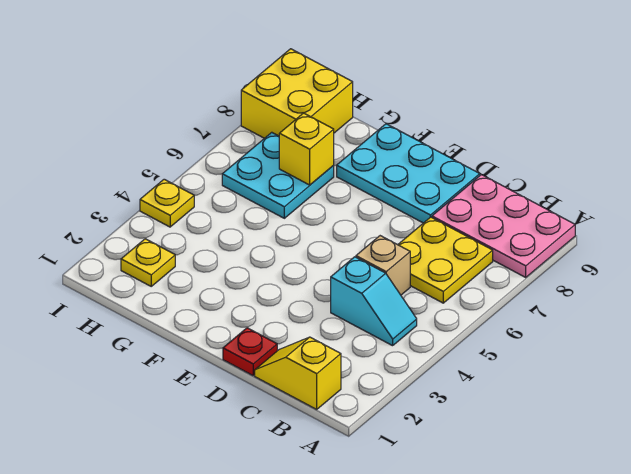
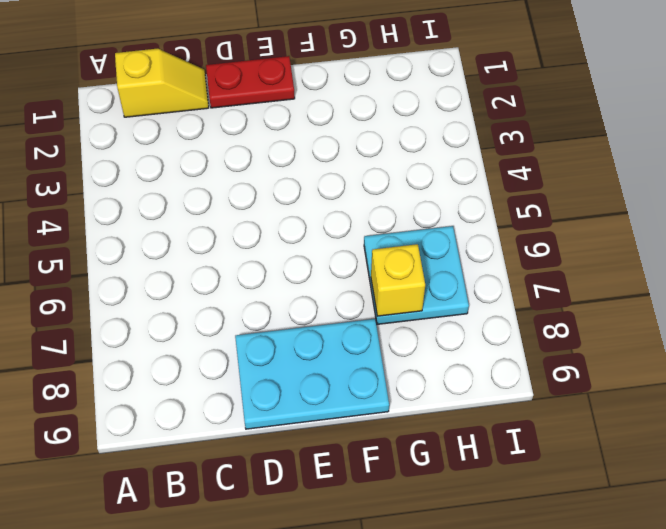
red plate D1:E1 level 1 -> red plate D1 level 1
none -> pink plate A8:C9 level 1
none -> cyan slope B4:C4 level 1 top C
none -> yellow plate B6:C7 level 1

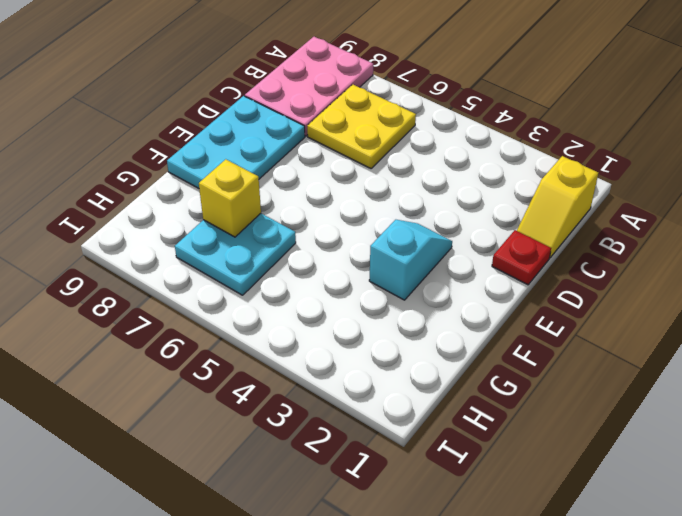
cyan slope E3:F3 level 1 top F -> cyan slope B4:C4 level 1 top C
none -> tan brick C5 level 1
none -> yellow plate H2 level 1
none -> yellow brick H8:I9 level 1

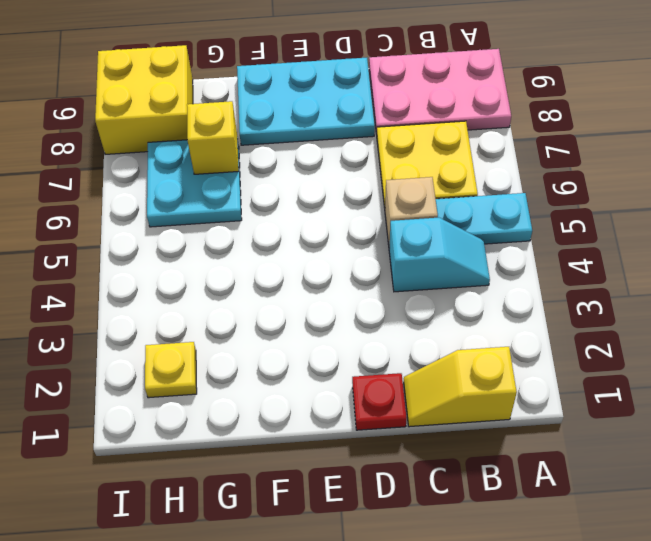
cyan plate A5:B5 level 1 -> none
none -> yellow plate I4 level 1

